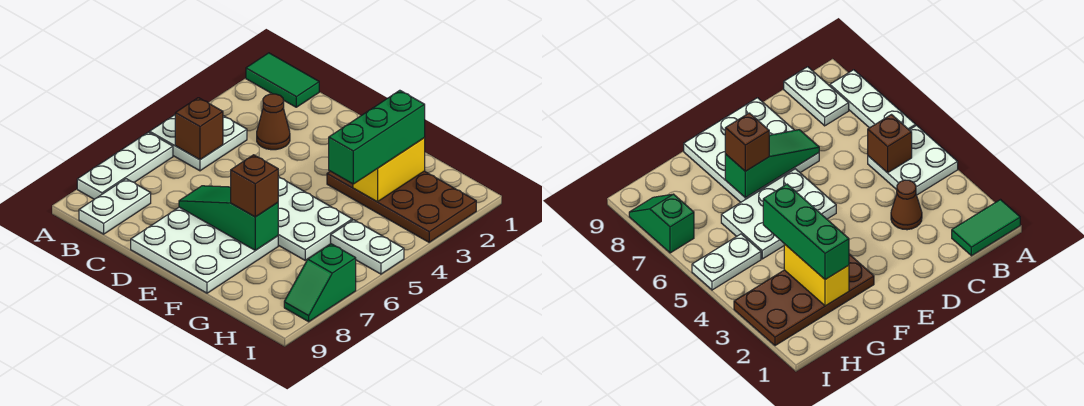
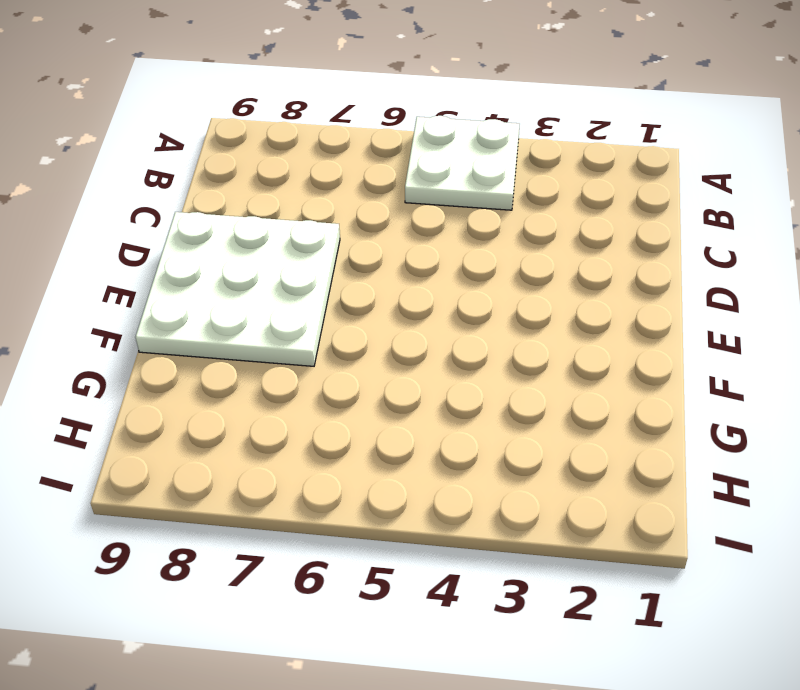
none -> green tile A1:B1 level 1
none -> white plate A6:A8 level 1
none -> white plate B8:B9 level 1

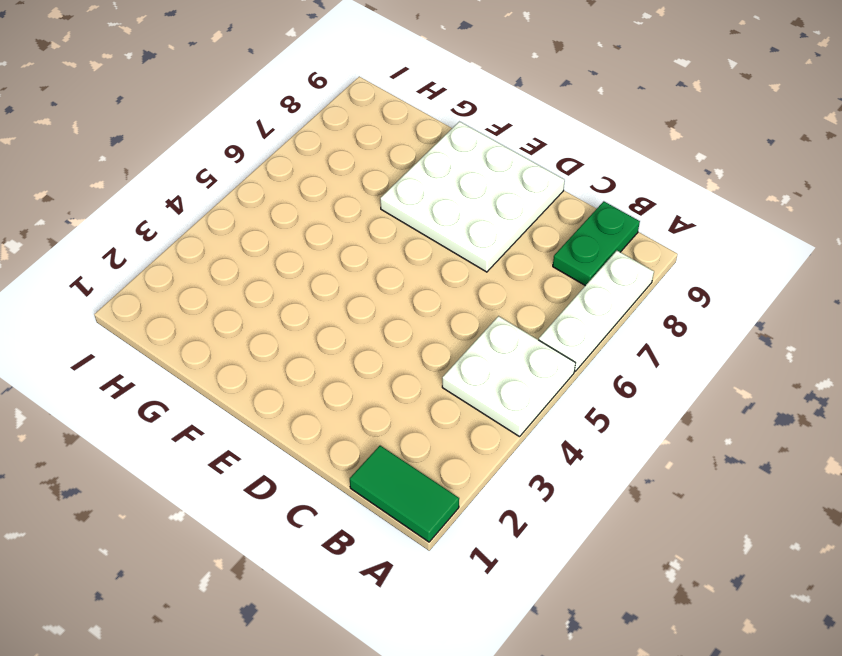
green plate B8:B9 level 1 -> white plate B8:B9 level 1
none -> brown cone C3 level 1
none -> white plate E5:G6 level 1
none -> brown plate F2:I3 level 1

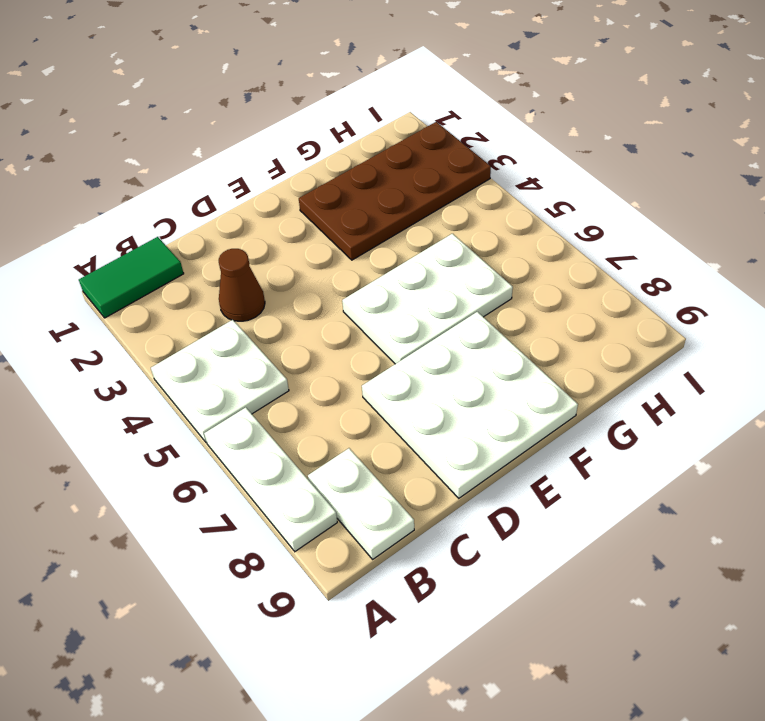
none -> white plate H5:I5 level 1
none -> green slope I7:I8 level 1 top 7
none -> brown brick B5 level 2

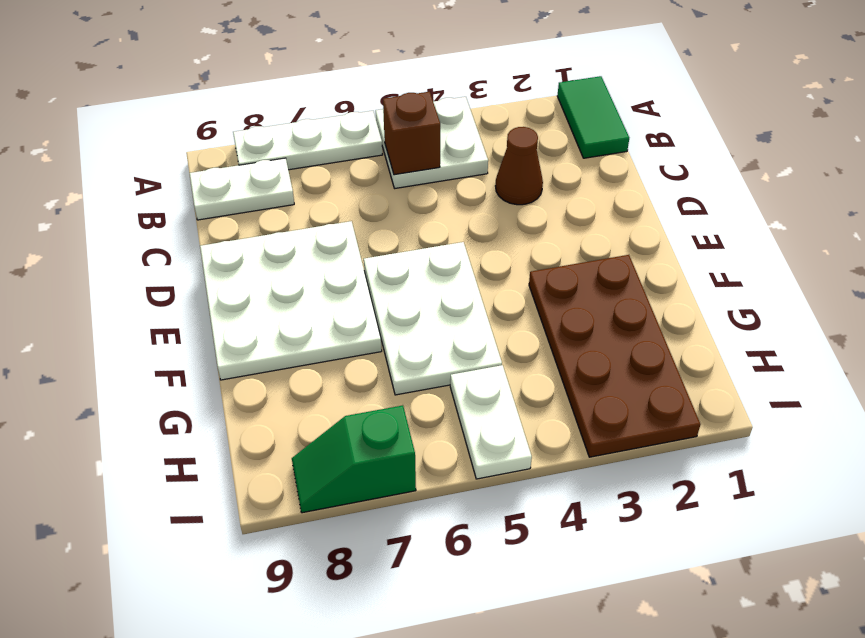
none -> green slope D7:F7 level 2 top F
none -> yellow brick G2:G3 level 2
none -> brown brick F7 level 3

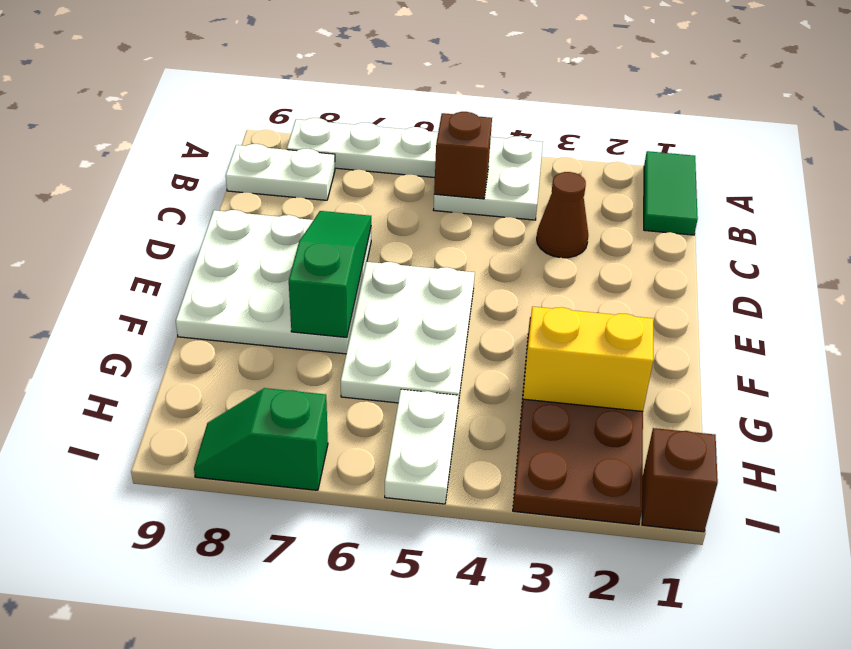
brown brick I1 level 1 -> brown brick F7 level 3
none -> green brick G2:G4 level 3

